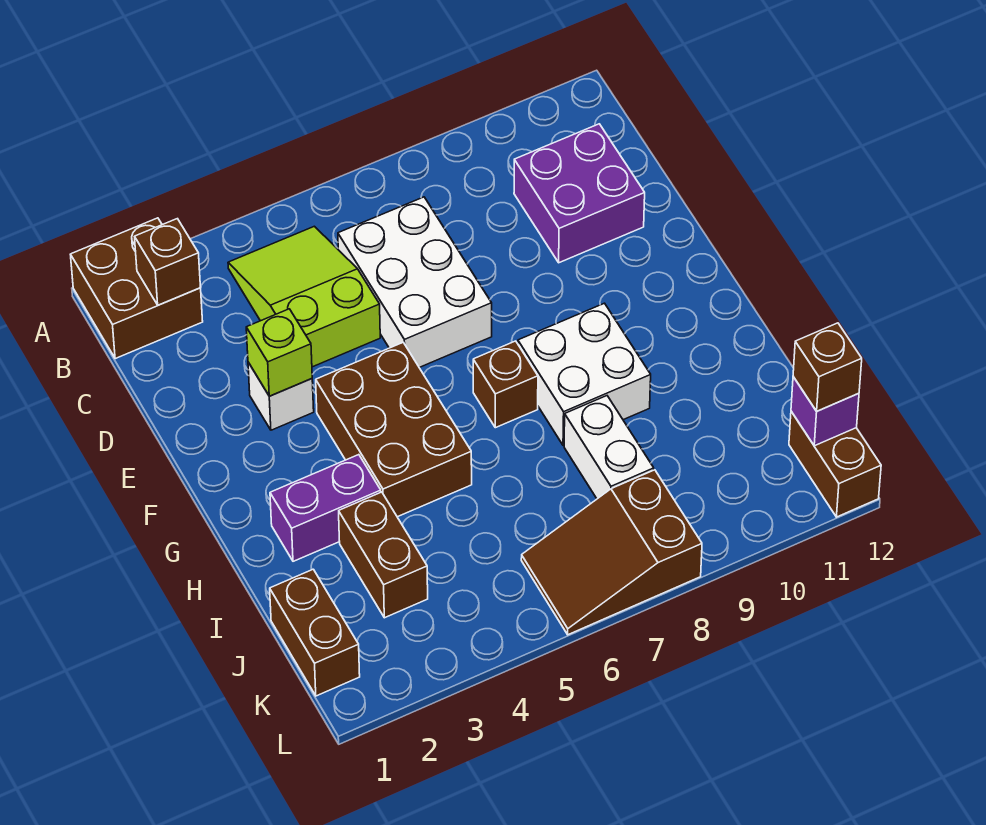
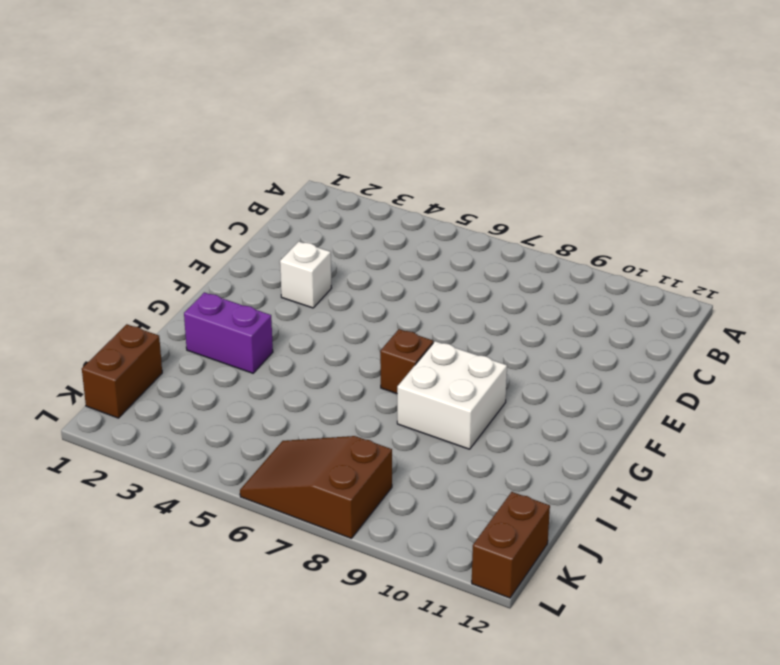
none -> brown brick A1:B2 level 1
none -> lime slope B4:D5 level 1 top D
none -> white brick C6:E7 level 1

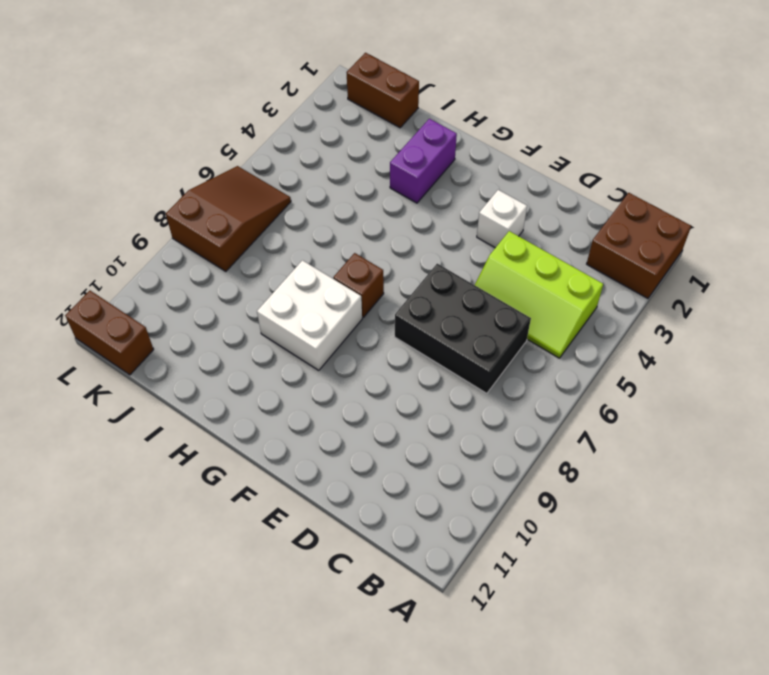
lime slope B4:D5 level 1 top 4 -> lime slope B4:D5 level 1 top D
black brick C6:E7 level 1 -> white brick C6:E7 level 1
none -> purple brick C10:D11 level 1
none -> brown brick F4:H5 level 1
none -> brown brick I3:J3 level 1

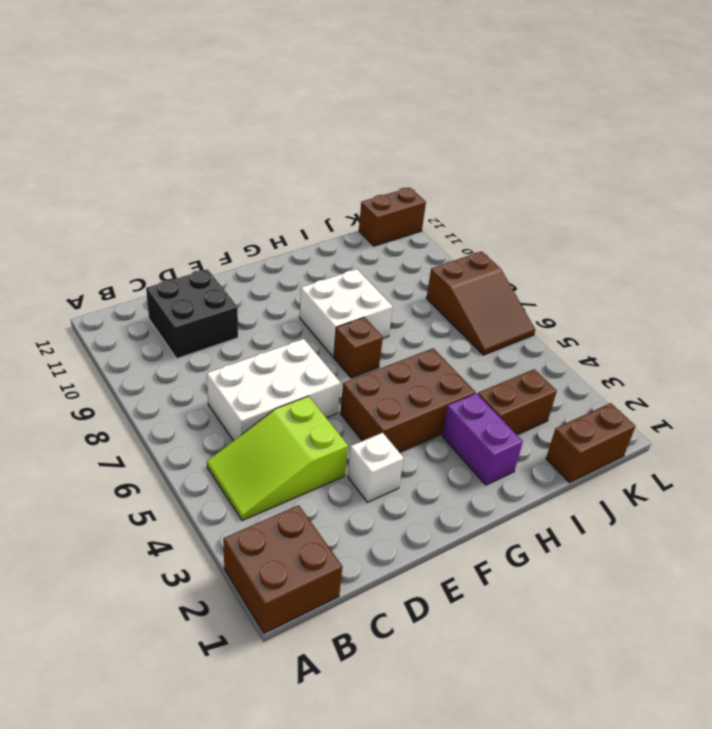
black brick C10:D11 level 1 -> purple brick C10:D11 level 1
none -> white brick I8:J8 level 1
none -> brown brick B2 level 2
none -> lime brick E3 level 2

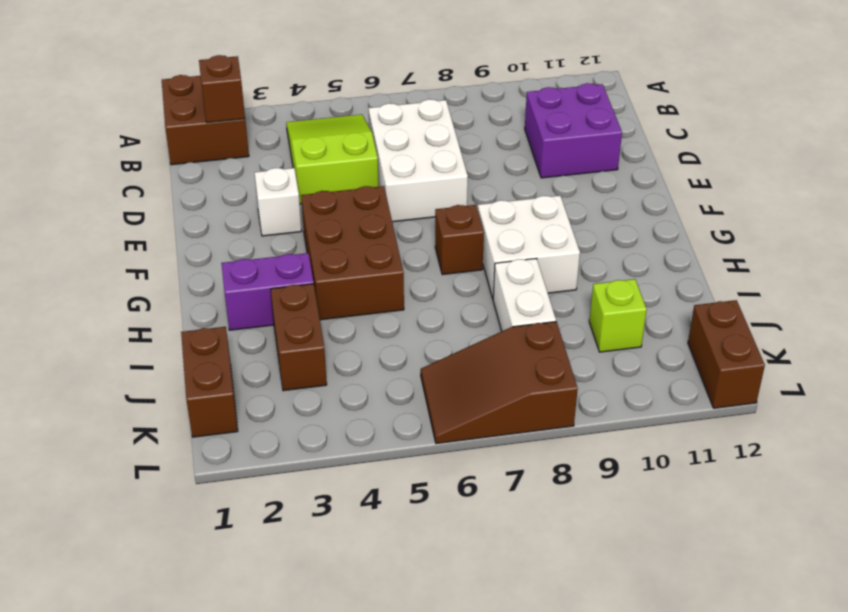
lime brick J10 level 1 -> lime brick E3 level 2
none -> purple brick K12 level 2
none -> brown brick K12 level 3

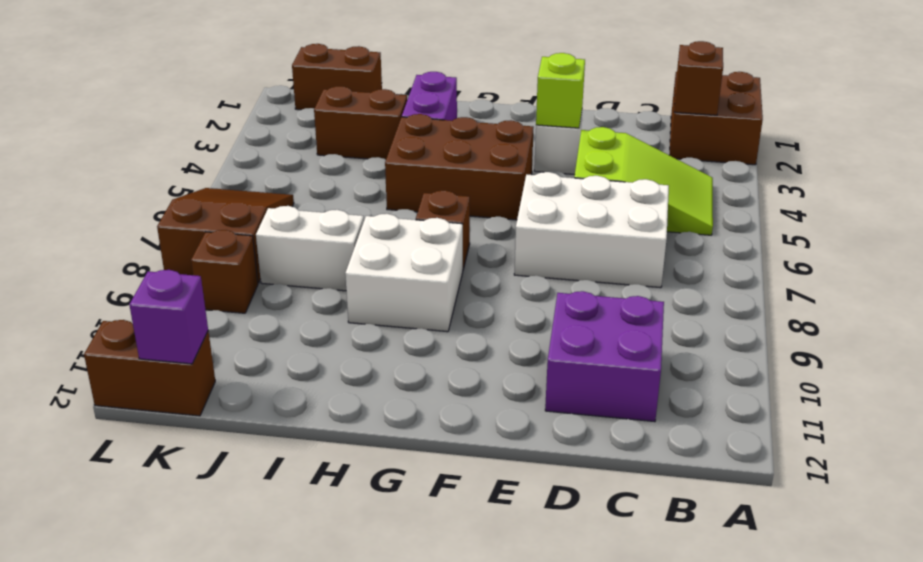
brown brick K9 level 1 -> brown brick K12 level 3

